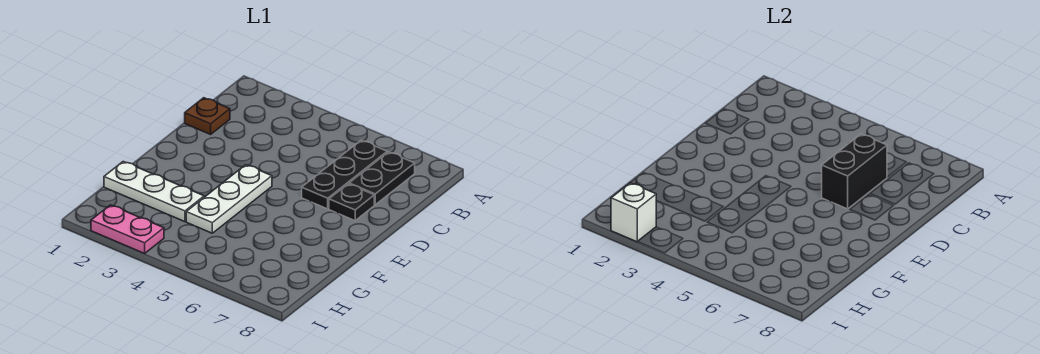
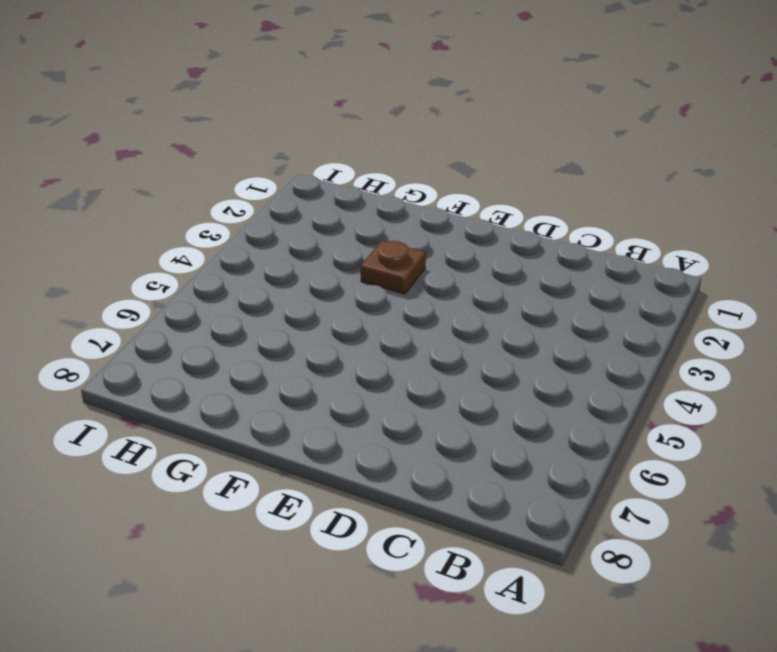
brown plate F3 level 1 -> brown plate C1 level 1
none -> black plate B6:D6 level 1
none -> black plate B7:C7 level 1

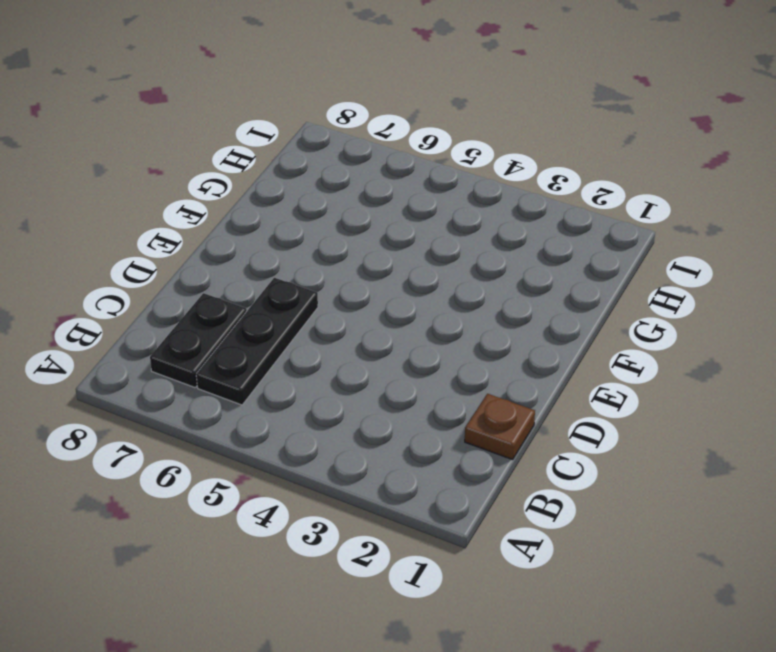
none -> black plate D7 level 1
none -> white plate E4:G4 level 1

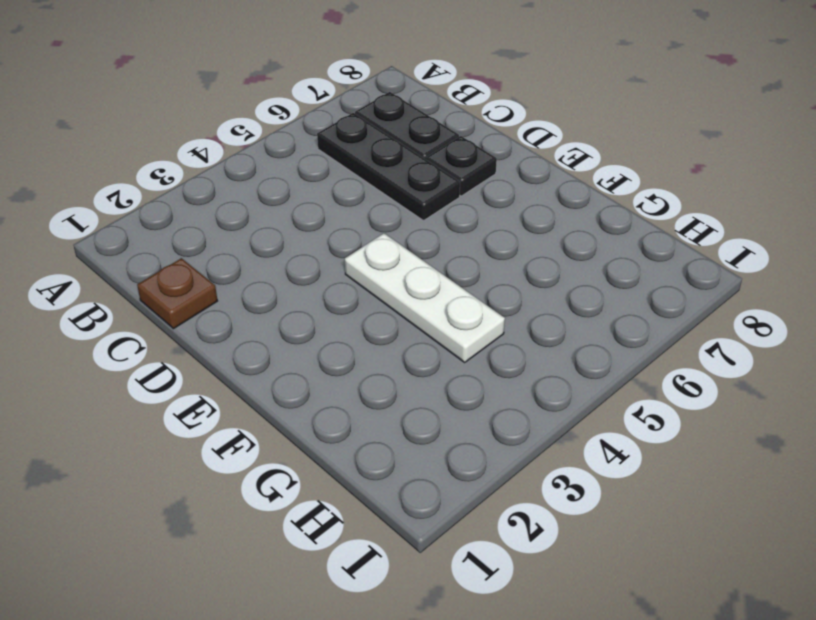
none -> white plate G1:G3 level 1
none -> pink plate I2:I3 level 1

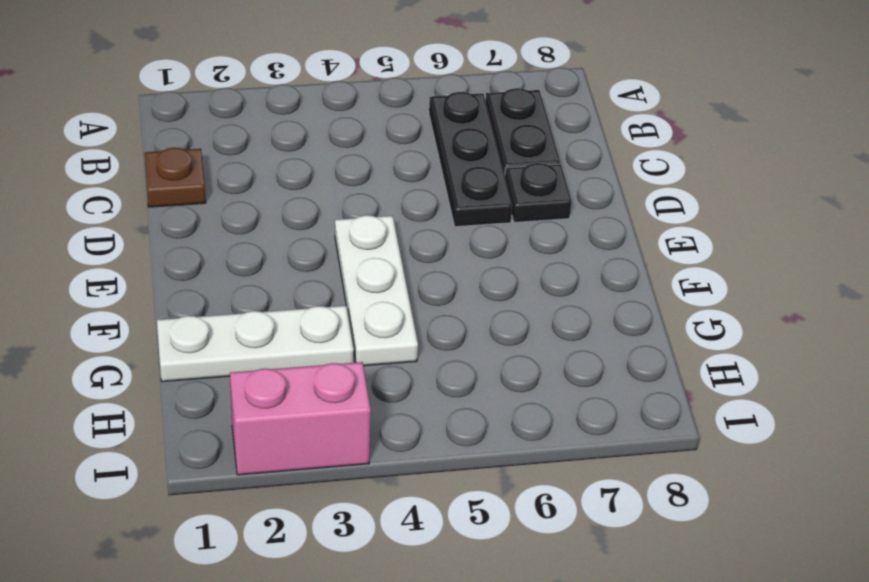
pink brick I2:I3 level 1 -> pink plate I2:I3 level 1
none -> black brick C6:D6 level 2
none -> white brick I2 level 2

